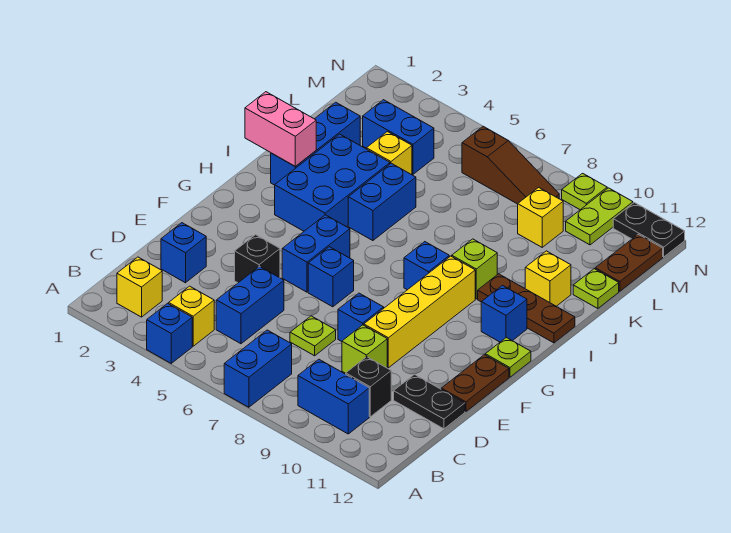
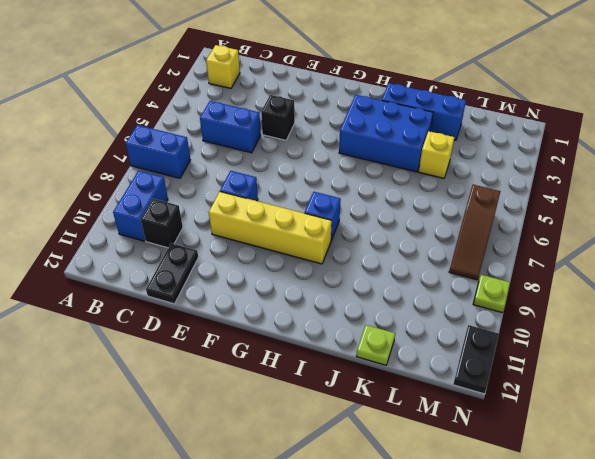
none -> blue brick A4 level 1
none -> yellow brick B4 level 1
none -> blue brick D2 level 1
none -> lime plate D7 level 1

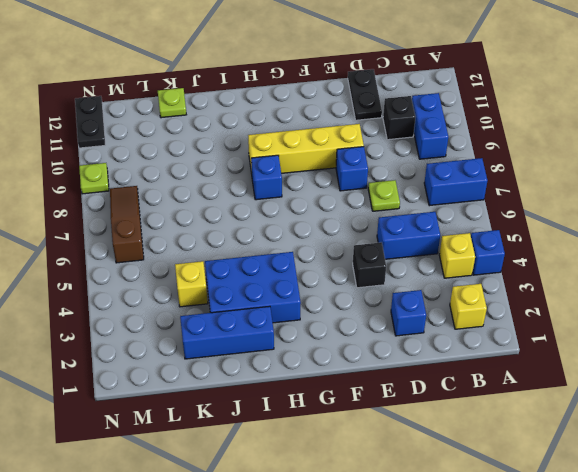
none -> lime brick D9 level 1
none -> brown plate E12:F12 level 1
none -> blue brick F5:G5 level 1
none -> blue brick F6 level 1

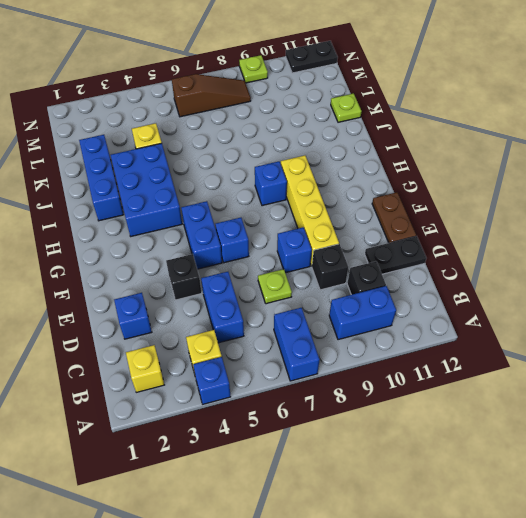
black brick D9 level 1 -> lime brick D9 level 1
none -> lime plate G12 level 1
none -> blue brick H11 level 1
none -> blue brick I5:J5 level 1
none -> lime brick I9 level 1

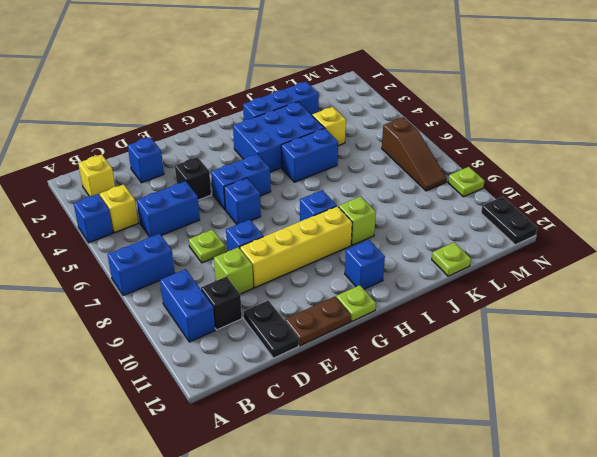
none -> brown plate I10:I12 level 1
none -> yellow brick J11 level 1
none -> blue brick L3:L4 level 1
none -> yellow brick L9 level 1

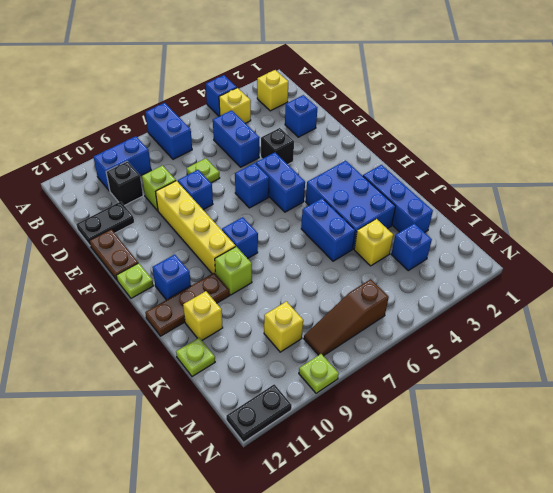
blue brick L3 level 1 -> blue brick L3:L4 level 1
none -> brown plate L12:M12 level 1
none -> lime plate M10:N10 level 1
none -> pink brick I1:I2 level 2

